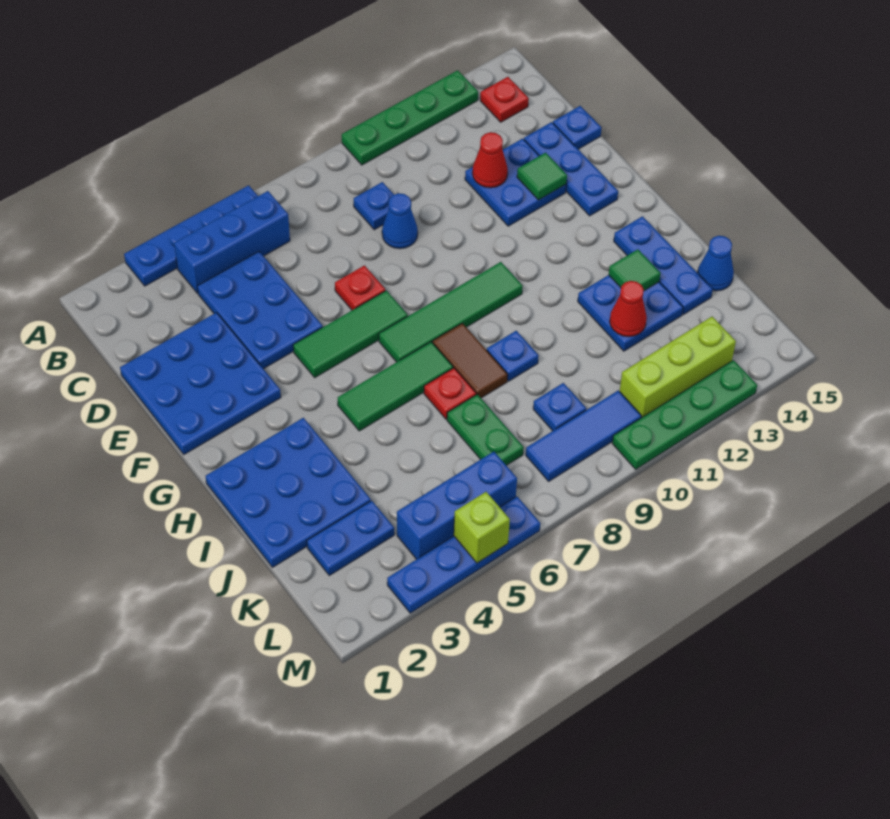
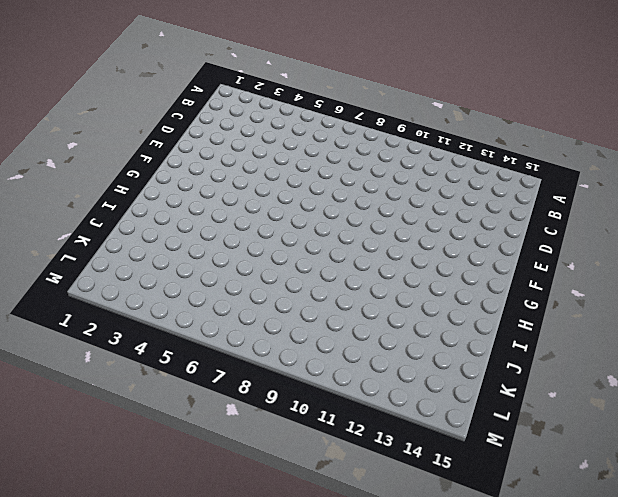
none -> blue plate A3:A6 level 1
none -> green plate A10:A13 level 1
none -> blue brick B4:B6 level 1
none -> red plate B14 level 1

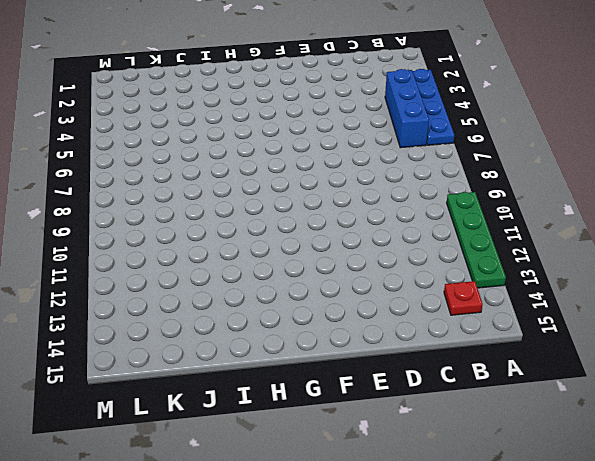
none -> blue plate C4:E5 level 1
none -> blue plate C9 level 1
none -> blue plate D1:F3 level 1
none -> blue cone D9 level 1

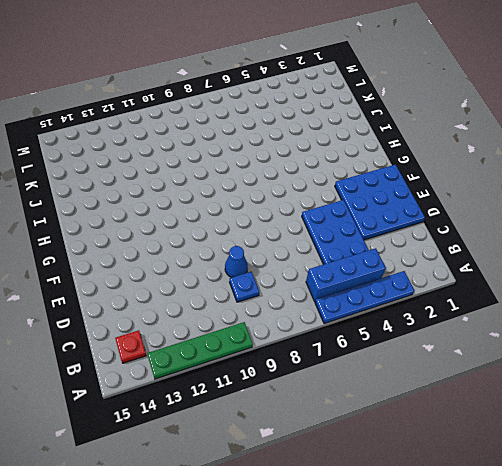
none -> blue plate D12:E13 level 1
none -> blue plate D14:F14 level 1
none -> blue plate D15 level 1
none -> red plate E7 level 1

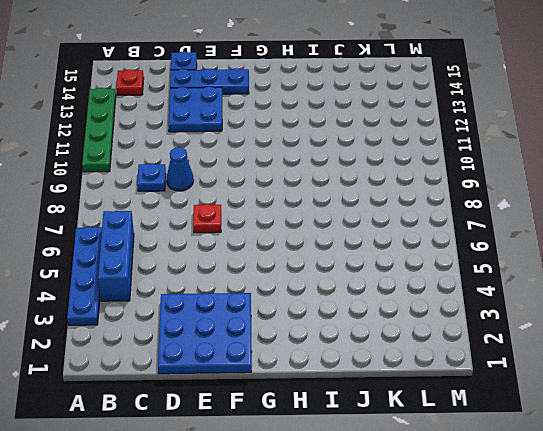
none -> blue plate C4:E5 level 1
none -> green tile F5:F7 level 1
none -> green tile G7:G10 level 1
none -> blue plate H1:J3 level 1

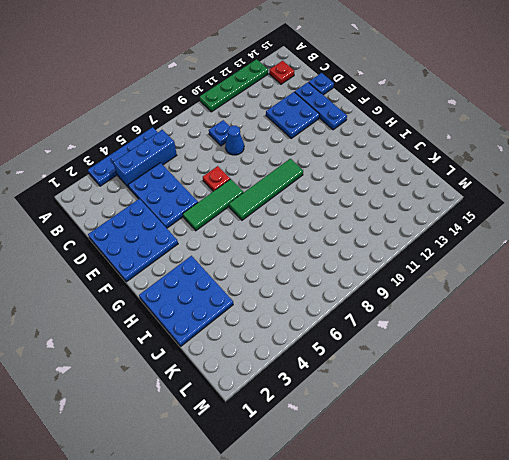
none -> green tile H5:H7 level 1
none -> brown tile H8:I8 level 1
none -> blue plate H14:J14 level 1
none -> red plate I7 level 1

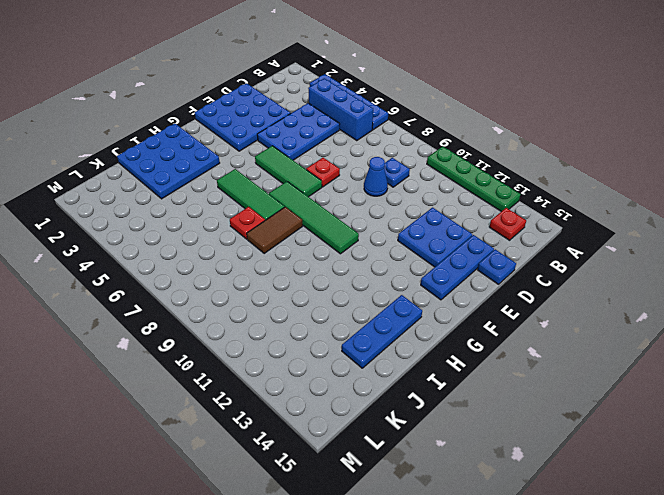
none -> blue plate I9 level 1
none -> blue plate I12:J13 level 1
none -> green plate J7:K7 level 1
none -> blue cone J15 level 1

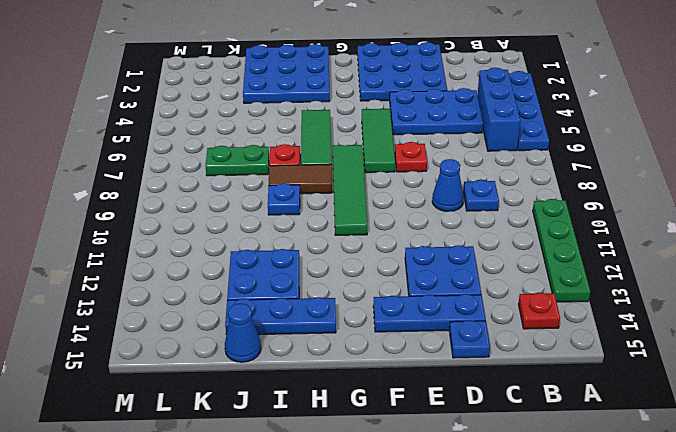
none -> blue plate K2:K3 level 1
none -> blue plate K9 level 1
none -> blue brick L4:L6 level 1
none -> blue tile L8:L10 level 1

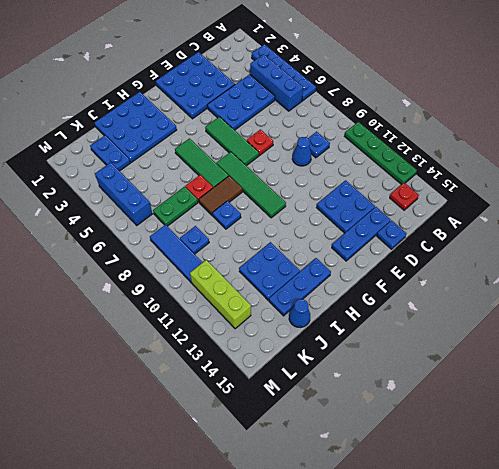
none -> blue plate M3:M6 level 1
none -> green plate M10:M13 level 1
none -> red cone D12 level 2
none -> green tile E13 level 2

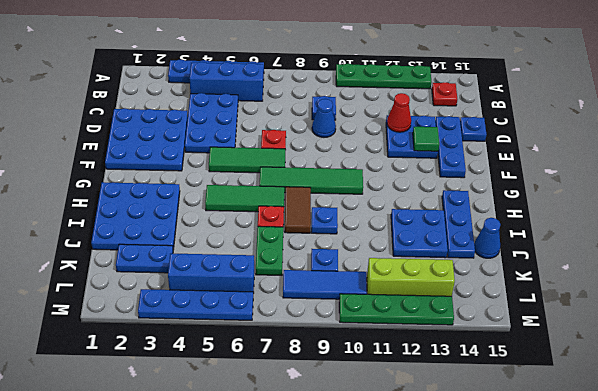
none -> green tile I13 level 2
none -> red cone J12 level 2
none -> lime brick M5 level 2

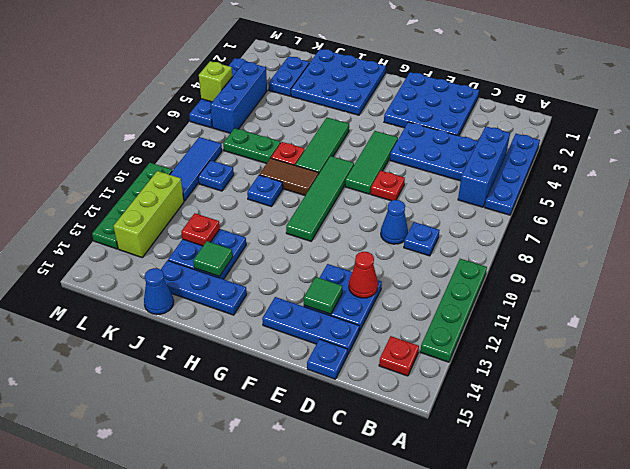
red plate J12 level 2 -> red cone J12 level 2

